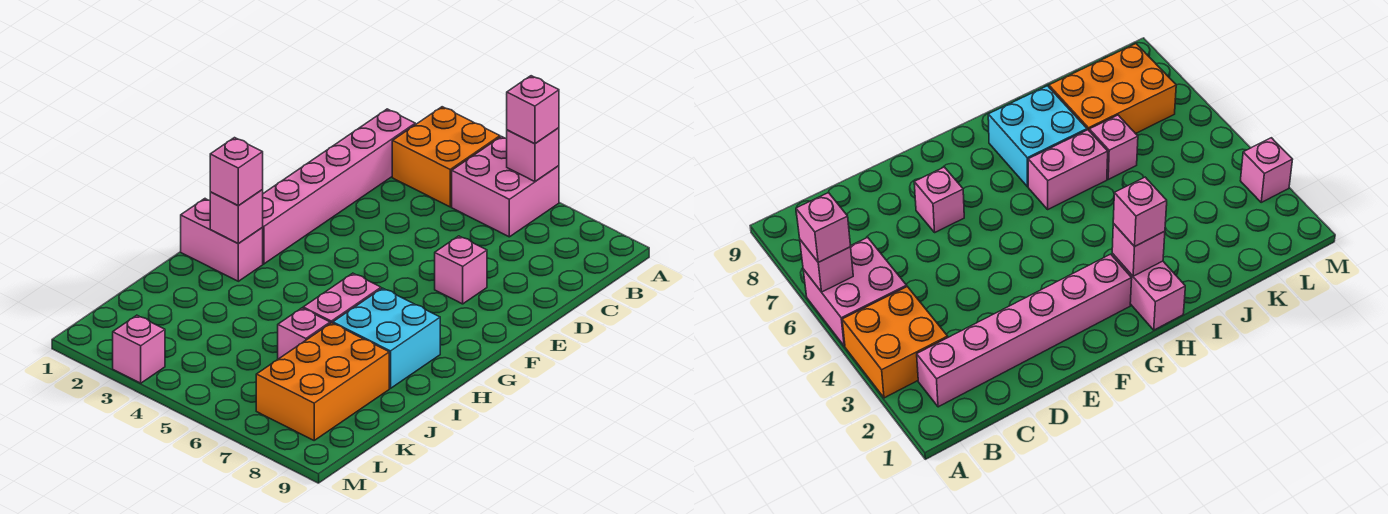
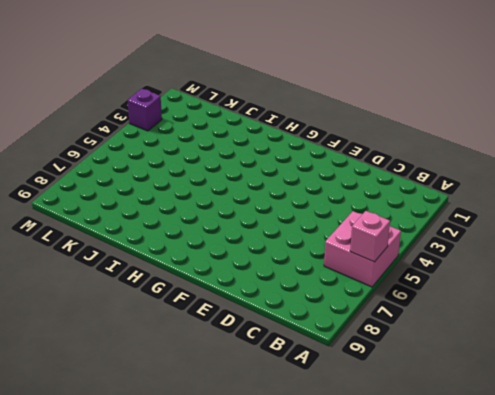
purple brick M3 level 1 -> pink brick M3 level 1
none -> orange brick A3:B4 level 1
none -> pink brick B2:G2 level 1
none -> pink brick E7 level 1

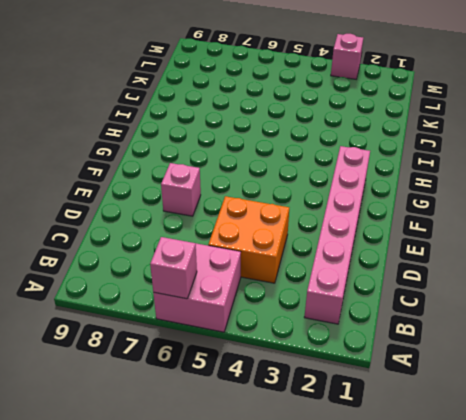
orange brick C4:D5 level 1 -> orange brick A3:B4 level 1
none -> pink brick H1:H2 level 1
none -> pink brick H6:I6 level 1
none -> cyan brick H7:I8 level 1

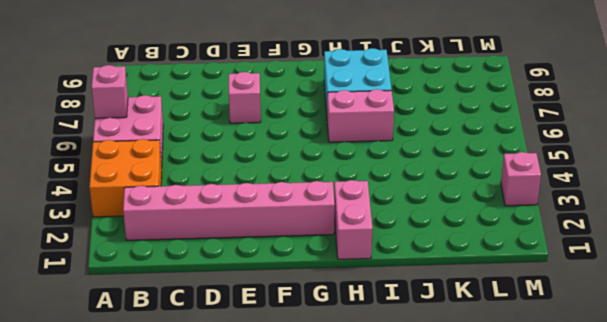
none -> pink brick J6 level 1
none -> orange brick J7:L8 level 1
none -> pink brick H2 level 2

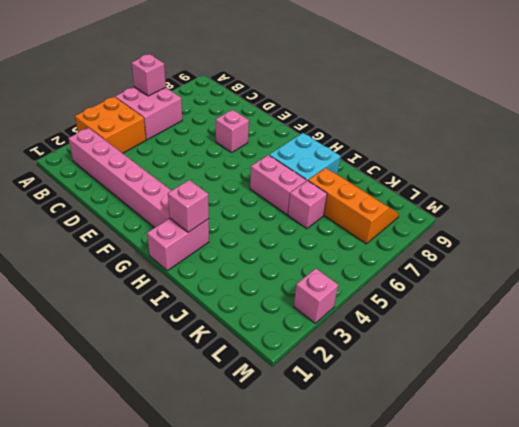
orange slope J7:L8 level 1 top 7 -> orange brick J7:L8 level 1
none -> pink brick A6 level 3
none -> pink brick H2 level 3

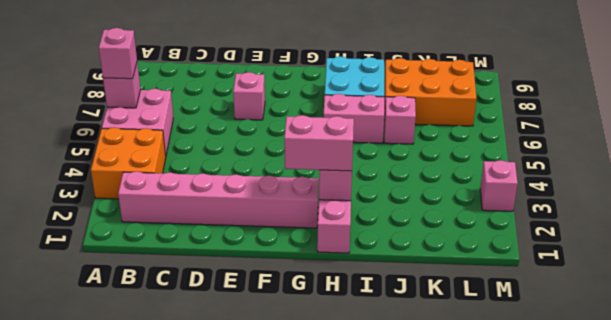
pink brick G2:H2 level 3 -> pink brick H2 level 3

